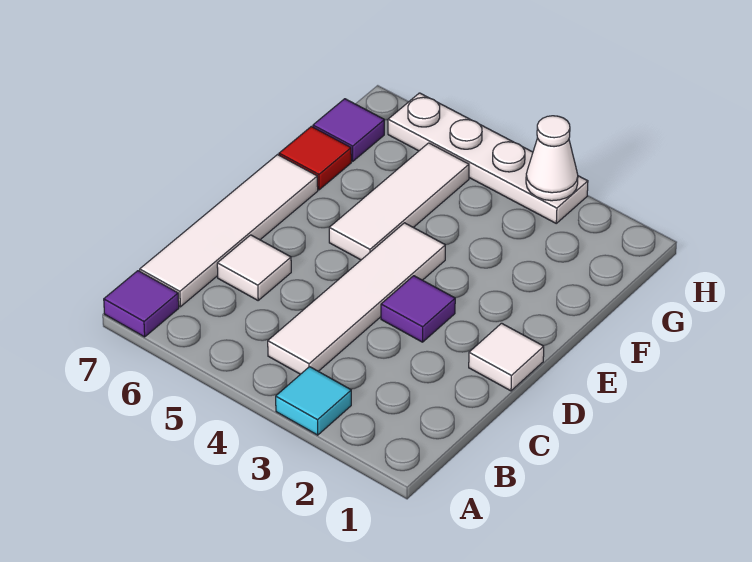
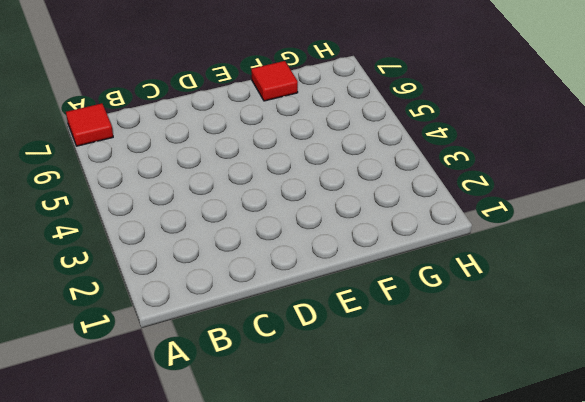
red tile A7 level 1 -> purple tile A7 level 1
none -> cyan tile A3 level 1
none -> white tile B4:E4 level 1
none -> white tile B7:E7 level 1

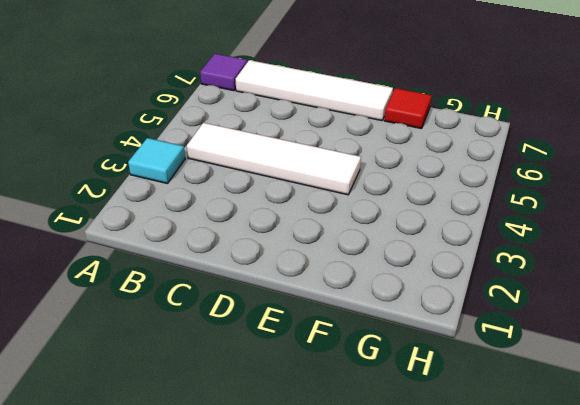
none -> white tile C6 level 1
none -> white tile D1 level 1
none -> purple tile D3 level 1

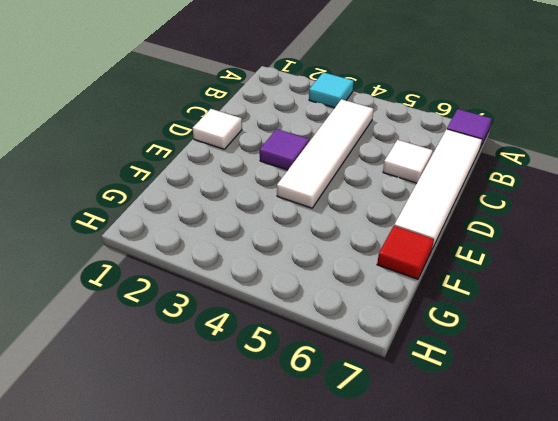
none -> white tile E5:G5 level 1
none -> purple tile G7 level 1
none -> white plate H3:H6 level 1

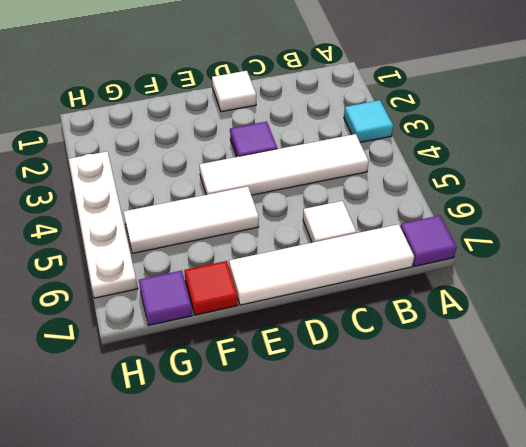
none -> white cone H3 level 2

